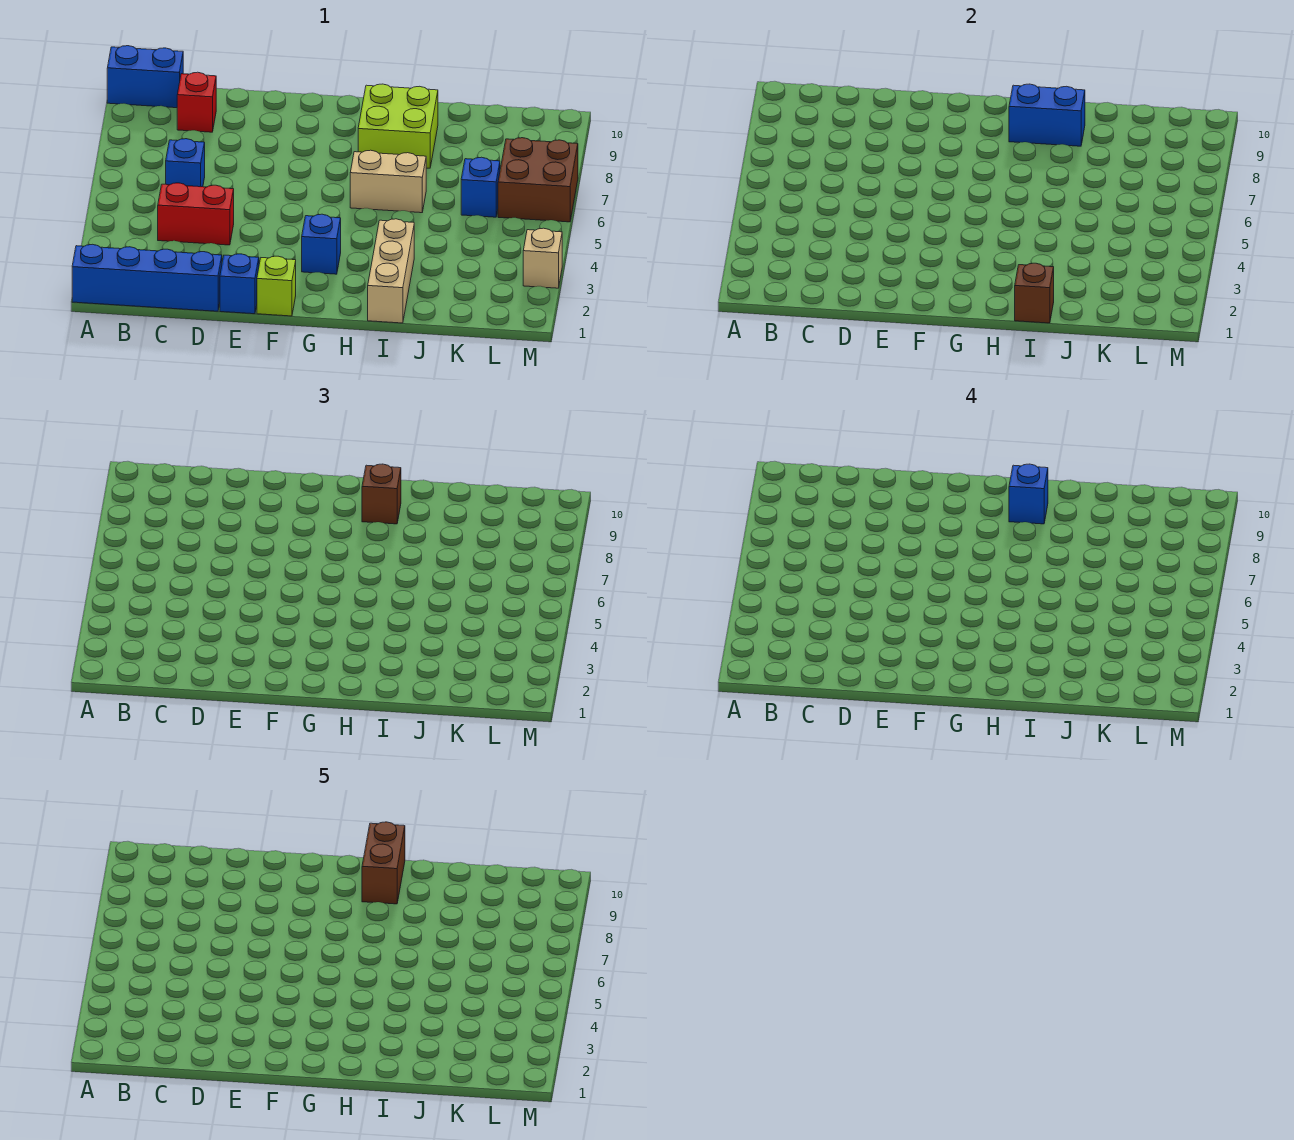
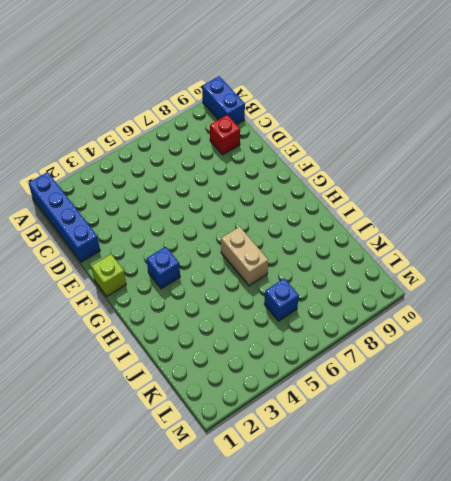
none -> red brick C4:D4 level 1
none -> blue brick C6 level 1
none -> blue brick E1 level 1

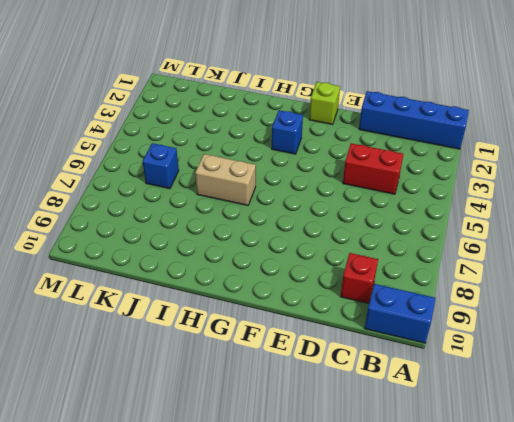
none -> blue brick C6 level 1
none -> blue brick E1 level 1
none -> lime brick H8:I9 level 1

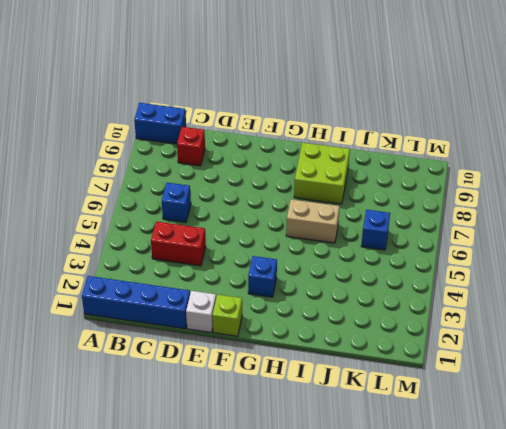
white brick E1 level 1 -> blue brick E1 level 1
none -> tan brick I1:I3 level 1
none -> brown brick L6:M7 level 1
none -> tan brick M3 level 1

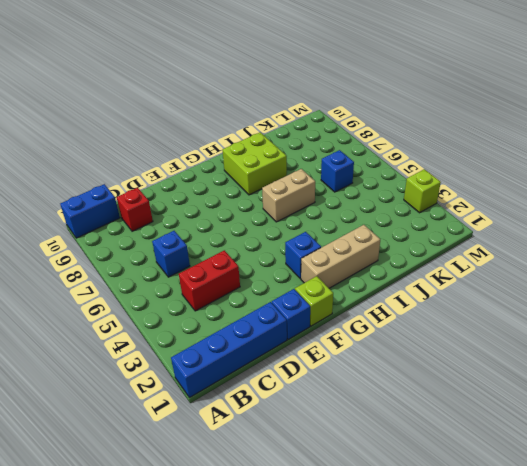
tan brick G2:I2 level 1 -> tan brick I1:I3 level 1
lime brick M3 level 1 -> tan brick M3 level 1
none -> brown brick L6:M7 level 1
none -> blue brick H9:I9 level 2
none -> brown brick I1 level 2

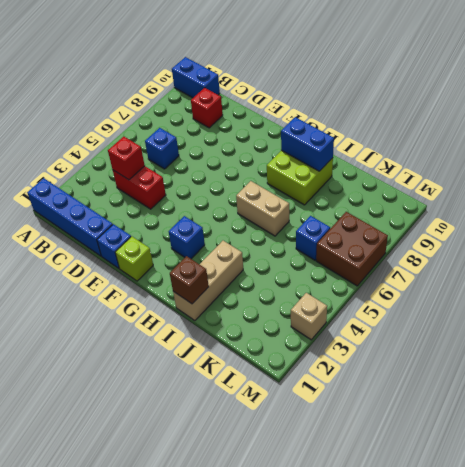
red brick C4 level 2 -> none
none -> brown brick H9 level 3
none -> blue brick H9 level 4
none -> brown brick H9:H10 level 5

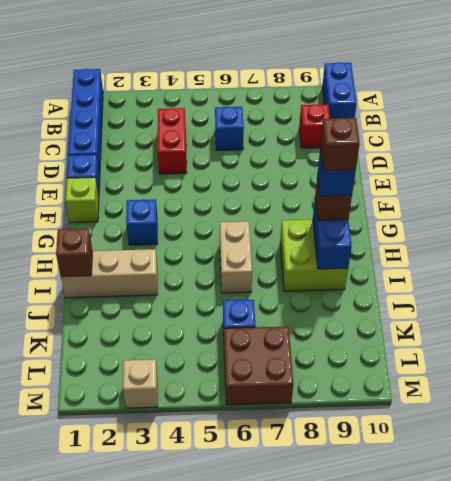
brown brick H9 level 5 -> brown brick H9:H10 level 5

